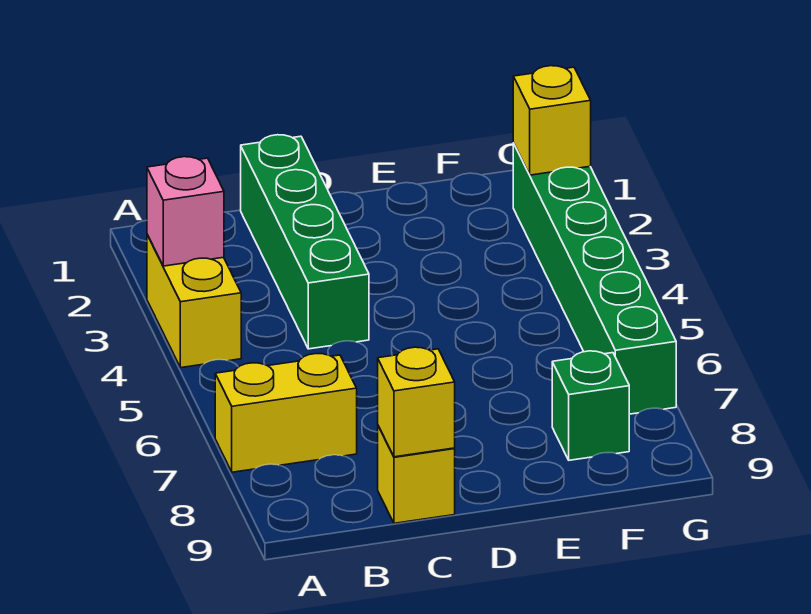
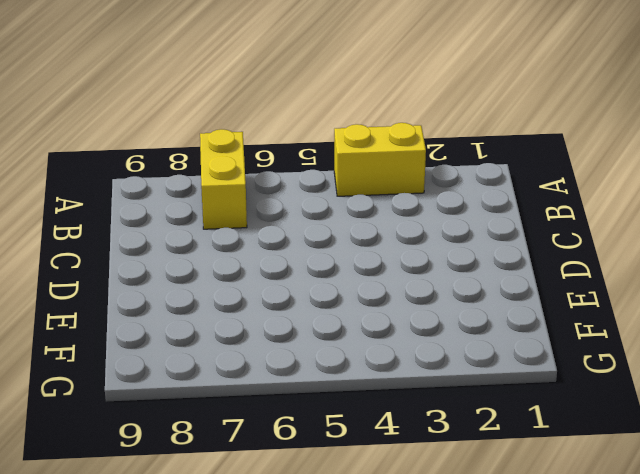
none -> green brick C1:C4 level 1
none -> yellow brick C9 level 1

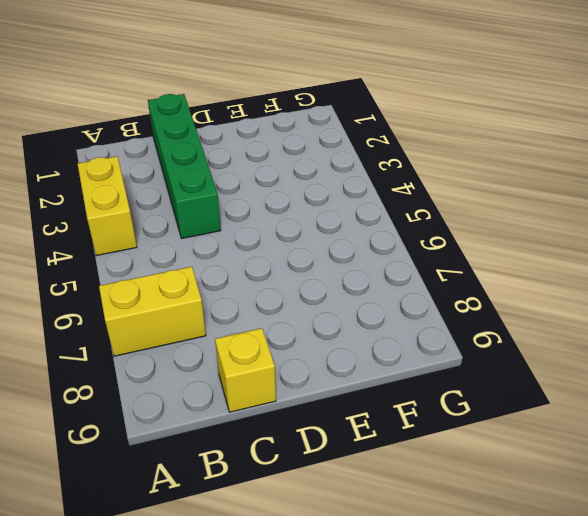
none -> green brick F8 level 1
none -> green brick G2:G7 level 1

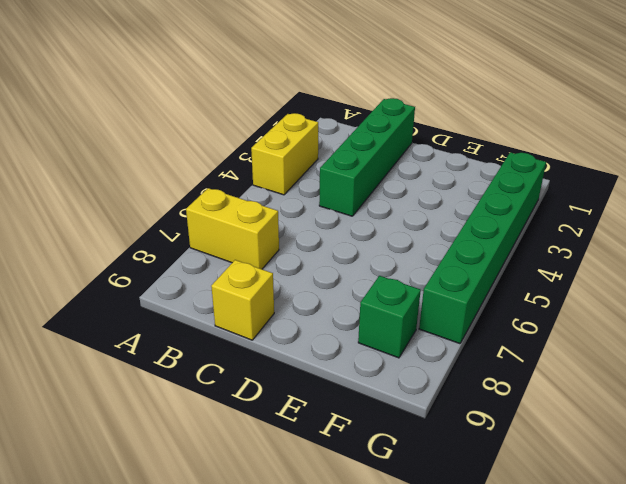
none -> pink brick A3 level 2
none -> yellow brick C9 level 2

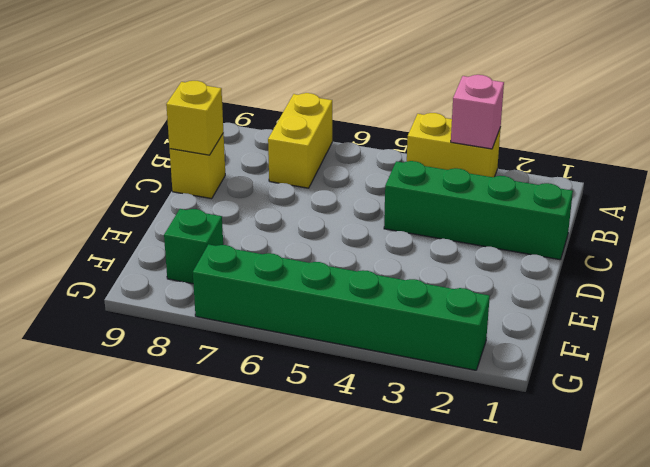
none -> yellow brick G2 level 2

